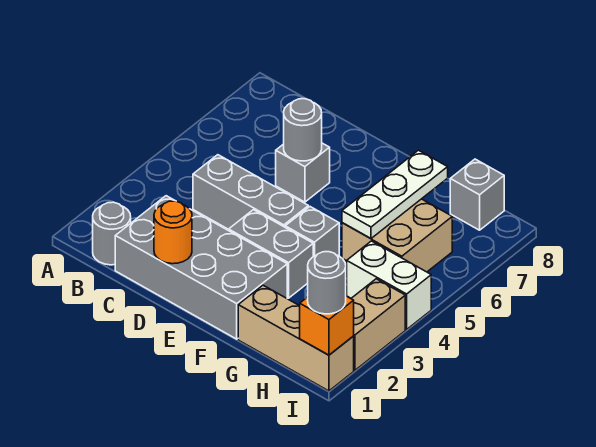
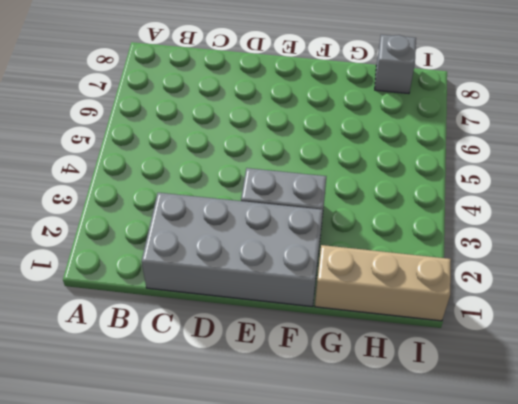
none -> grey round brick B1 level 1
none -> grey brick C4:E4 level 1
none -> grey brick D6 level 1

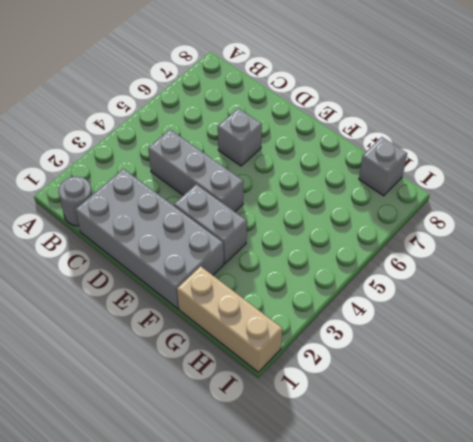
none -> grey brick F4 level 1
none -> tan brick G5:H6 level 1
none -> white brick H4:I4 level 1

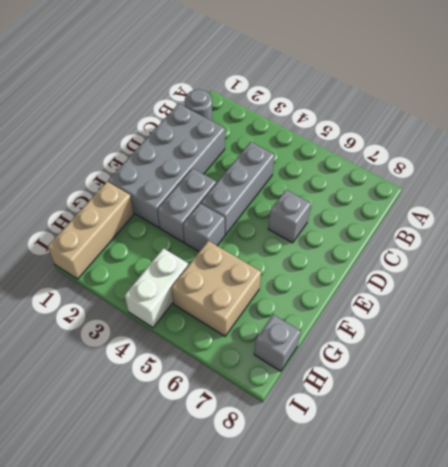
none -> tan brick I2:I3 level 1
none -> orange round brick D1 level 2
none -> grey round brick D6 level 2

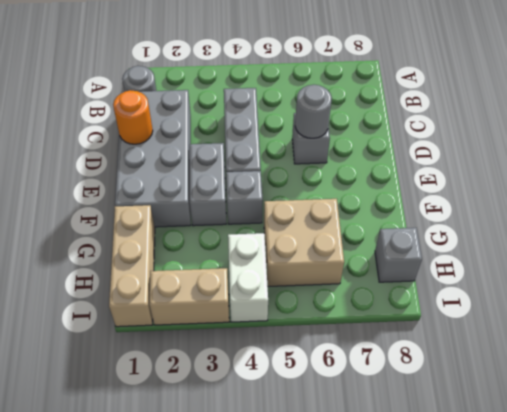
none -> white plate G5:G7 level 2
none -> orange brick I1 level 2
none -> grey round brick I1 level 3

